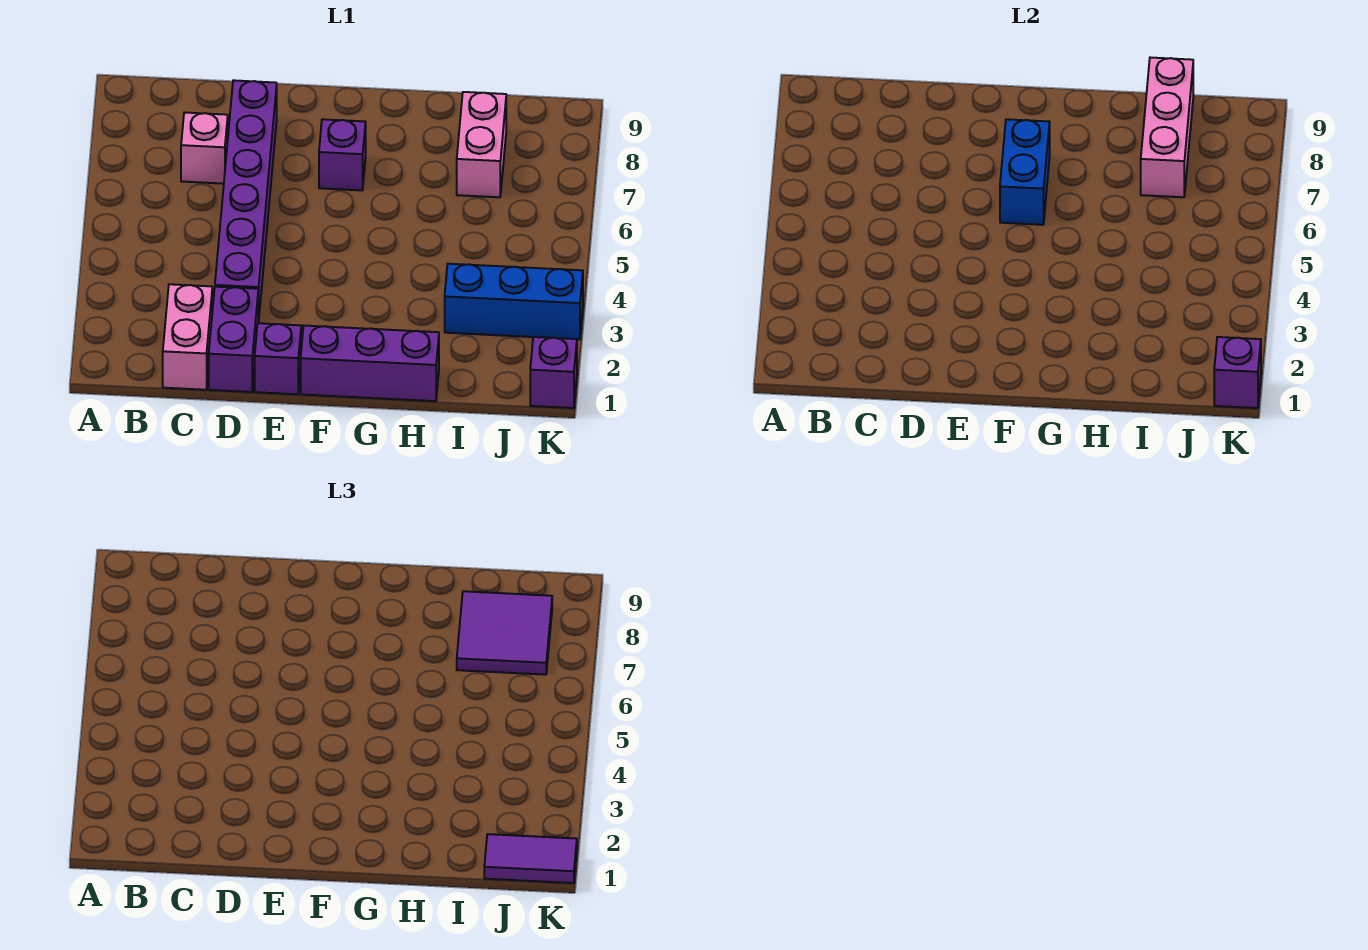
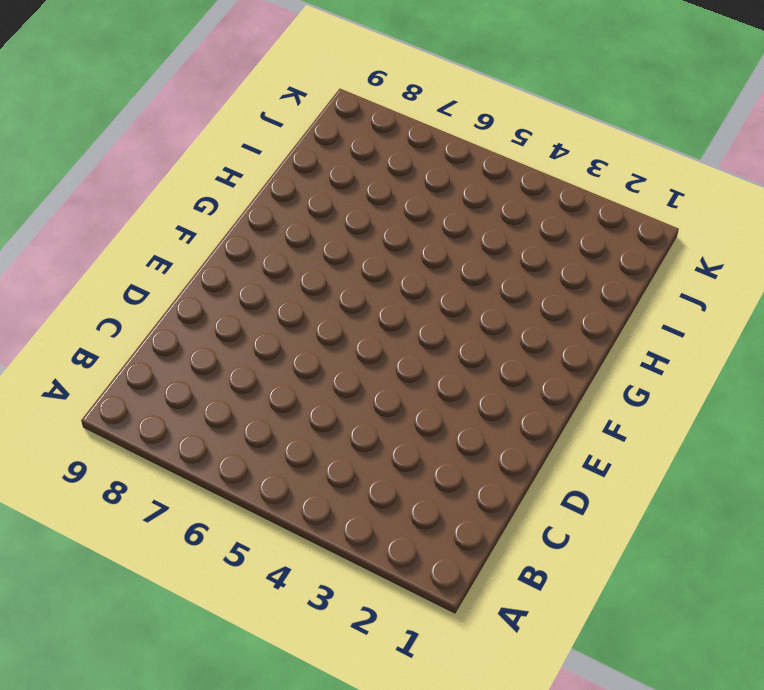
none -> pink brick C1:C2 level 1
none -> pink brick C7 level 1
none -> purple brick D1:D2 level 1

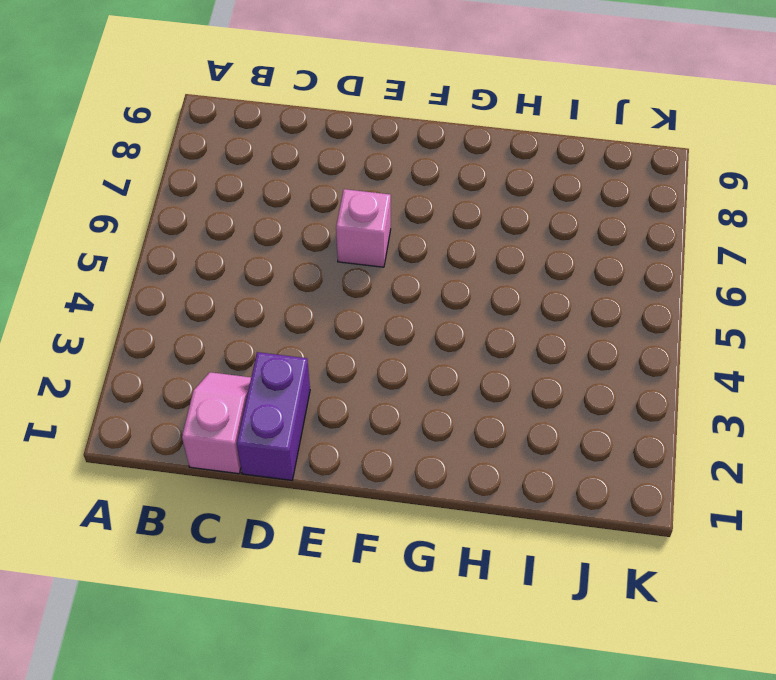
pink slope C1:C2 level 1 top 1 -> pink brick C1:C2 level 1
pink brick E6 level 1 -> pink brick C7 level 1
none -> purple brick D3:D8 level 1
none -> purple brick E1 level 1
none -> purple brick F1:H1 level 1

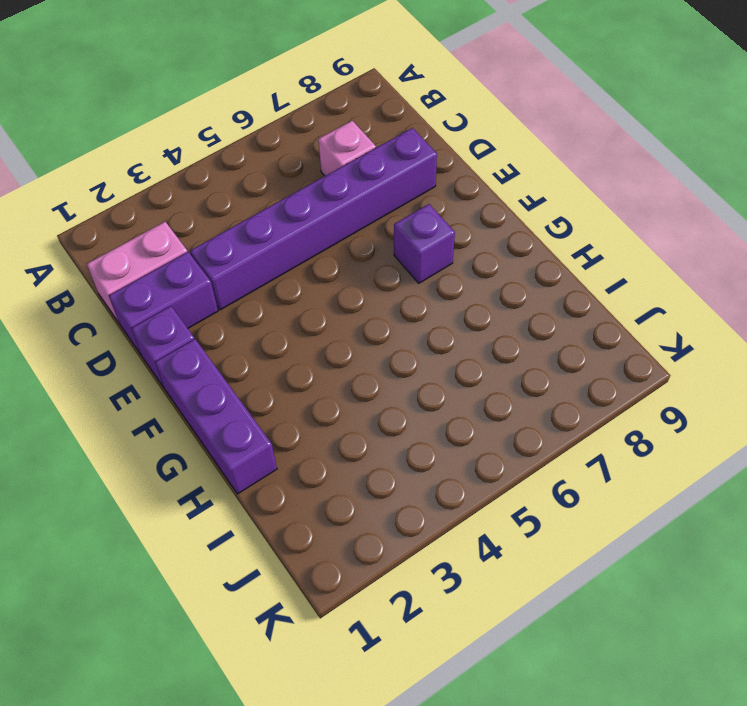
none -> blue brick I3:K3 level 1
none -> pink brick I7:I8 level 1
none -> purple brick K1 level 1

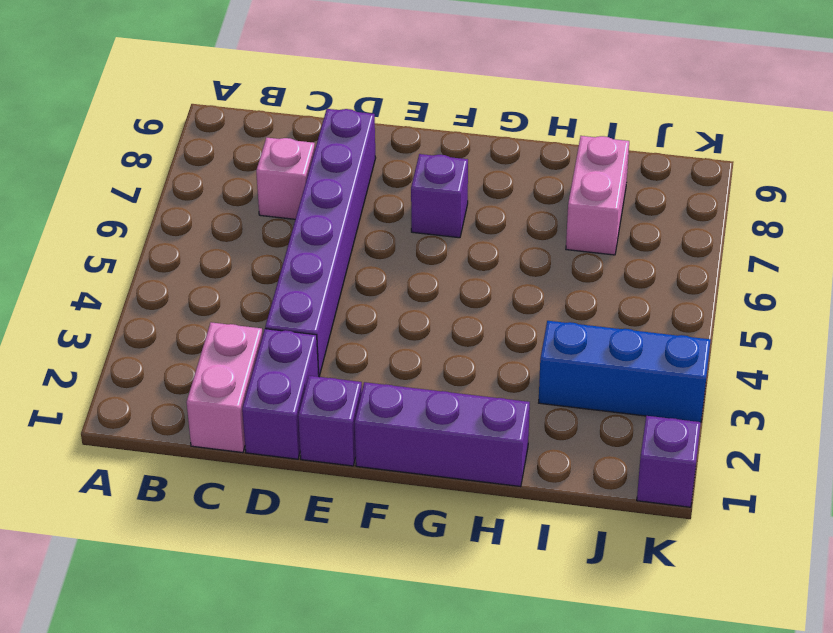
none -> blue brick F6:F7 level 2
none -> pink brick I7:I9 level 2
none -> purple brick K1 level 2

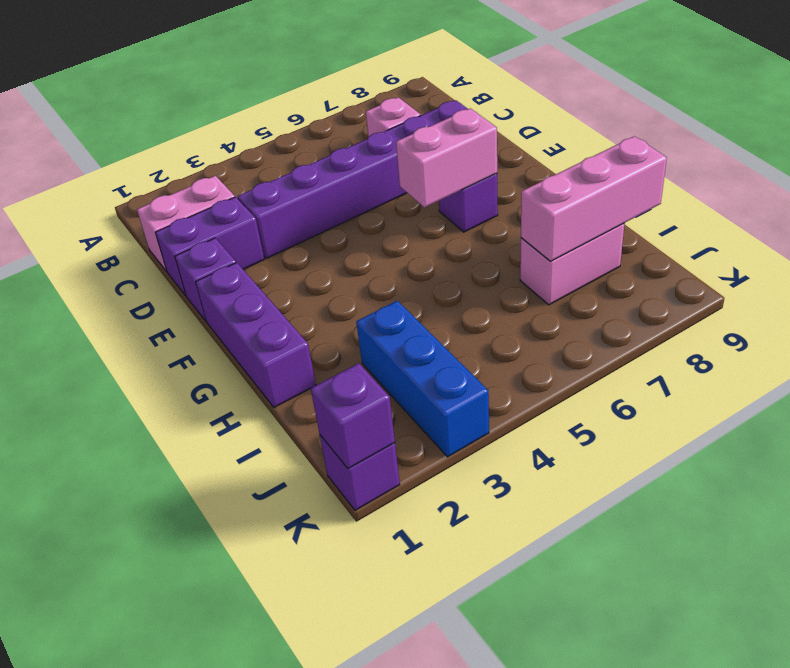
pink brick F6:F7 level 2 -> blue brick F6:F7 level 2
none -> purple tile I7:J8 level 3
none -> purple tile J1:K1 level 3

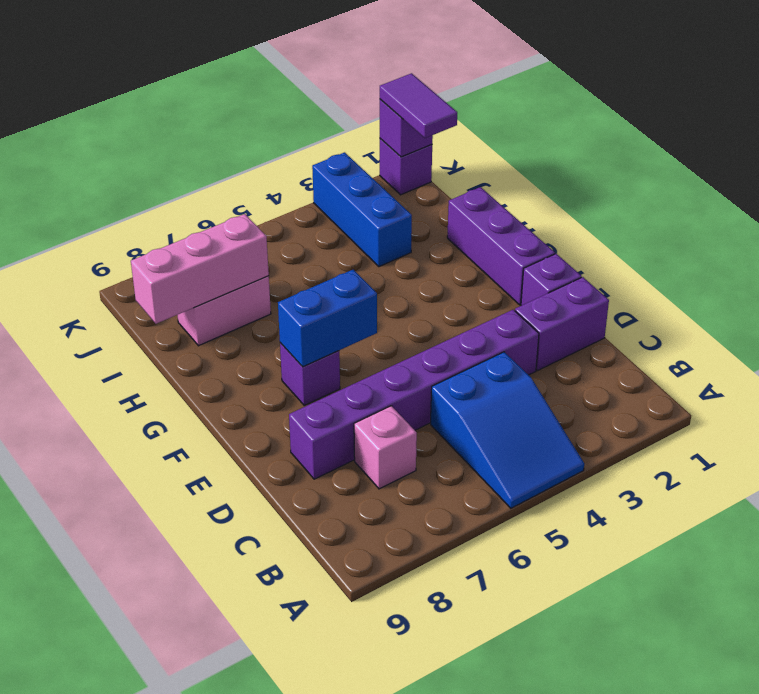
blue slope A4:C5 level 1 top C -> none
none -> pink brick C1:C2 level 1
none -> purple tile I7:J8 level 3

